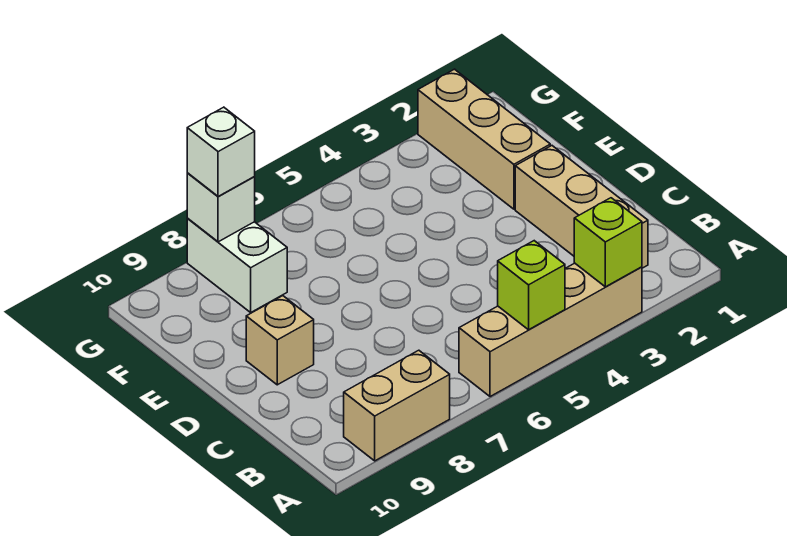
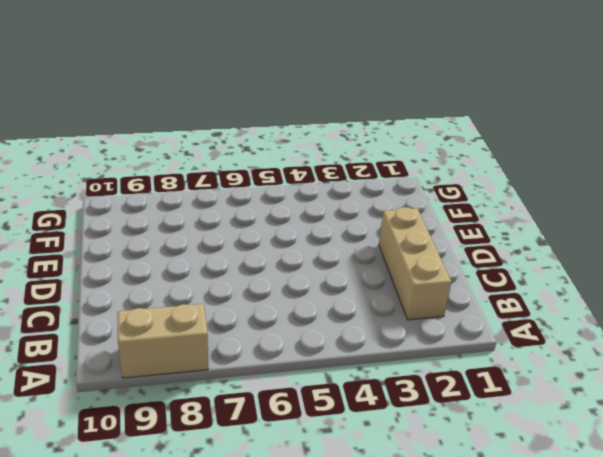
none -> tan brick A3:A6 level 1
none -> tan brick D9 level 1

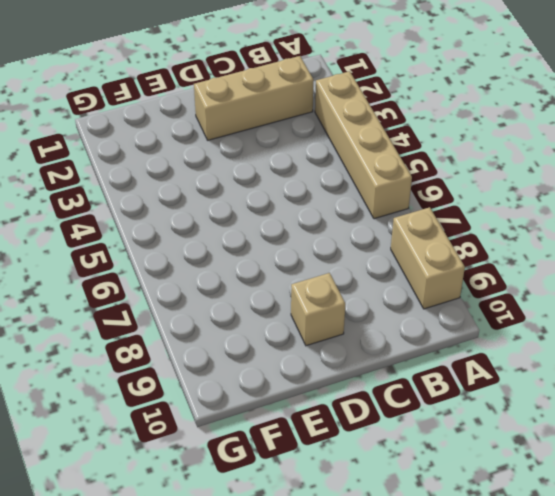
none -> tan brick E2:G2 level 1
none -> white brick F8:G8 level 1

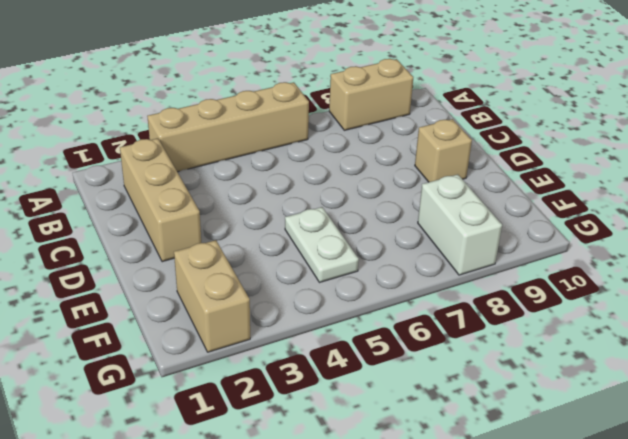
white plate E5:F5 level 1 -> none
tan brick F2:G2 level 1 -> tan brick E2:G2 level 1
none -> lime brick A3 level 2
none -> lime brick A5 level 2

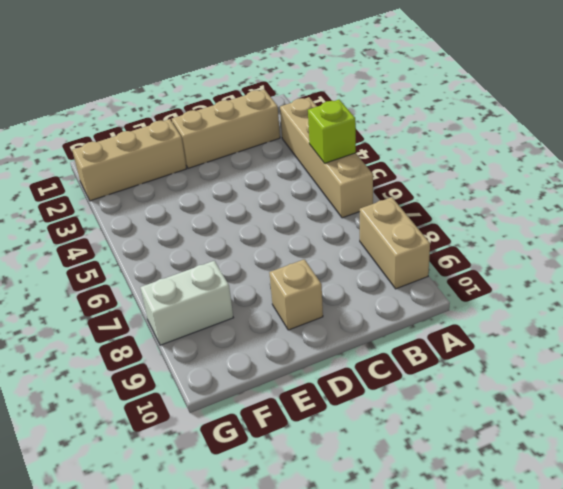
none -> lime brick A3 level 2
none -> white brick G8 level 2

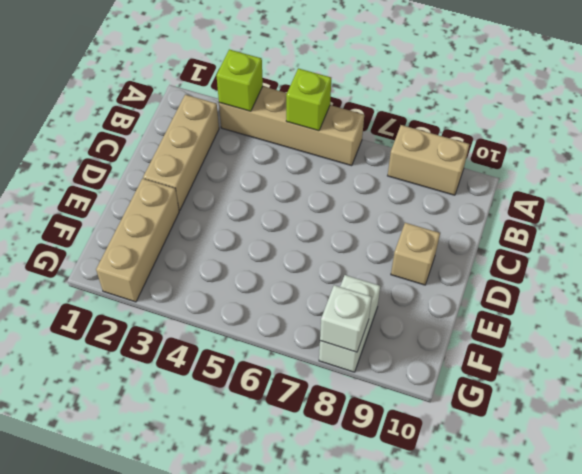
none -> white brick G8 level 3

